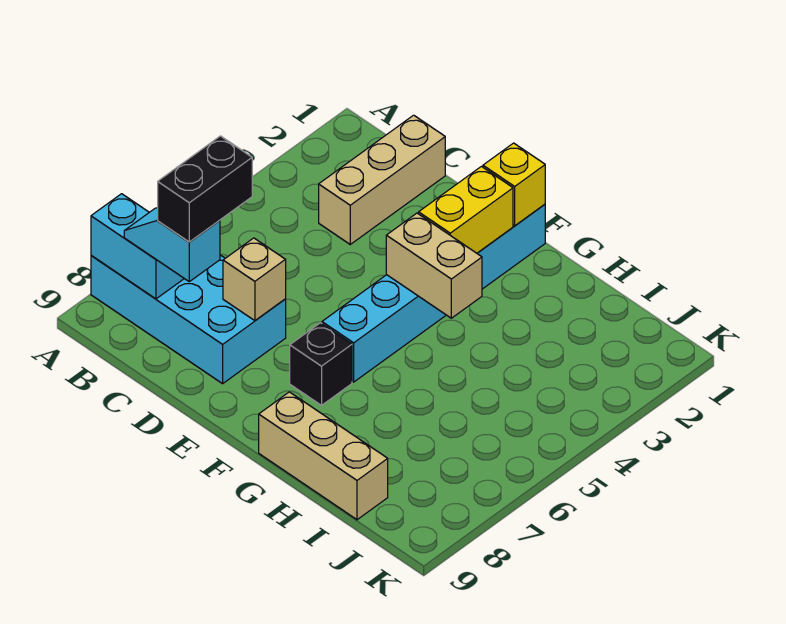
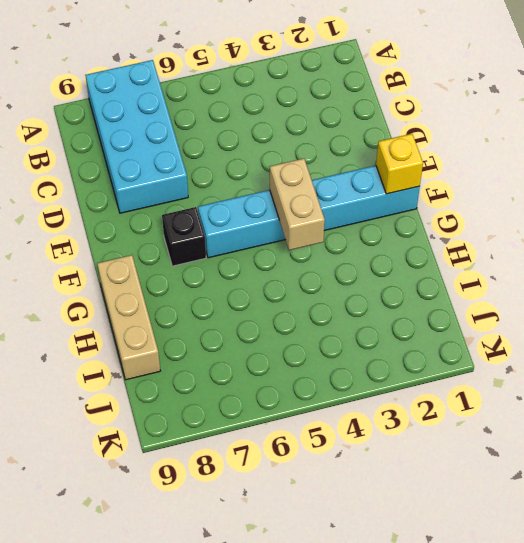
none -> tan brick C1:C3 level 1
none -> cyan brick A8:B8 level 2
none -> tan brick D7 level 2

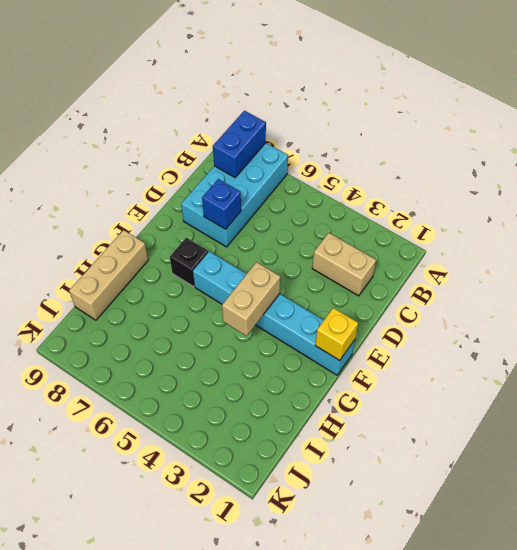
blue brick A8:B8 level 2 -> cyan brick A8:B8 level 2
tan brick C2:C3 level 1 -> tan brick C1:C3 level 1
blue brick D7 level 2 -> tan brick D7 level 2
none -> yellow brick F2:F3 level 2
none -> cyan slope B8:C8 level 3 top C
none -> black brick C7:C8 level 4

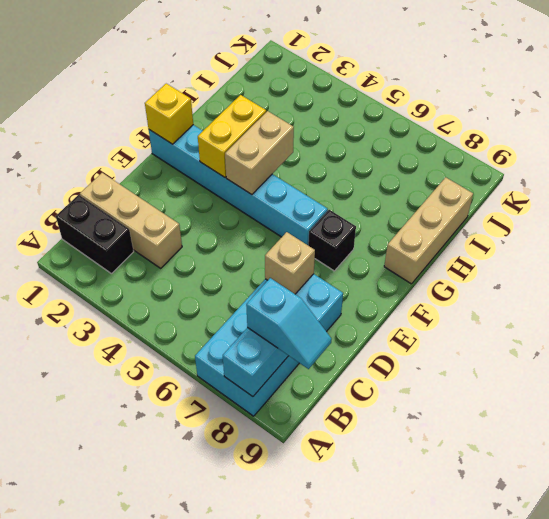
black brick B1:B2 level 1 -> black brick C7:C8 level 4
cyan slope B8:B9 level 3 top 8 -> cyan slope B8:C8 level 3 top C
yellow brick F3:G3 level 2 -> yellow brick F2:F3 level 2

